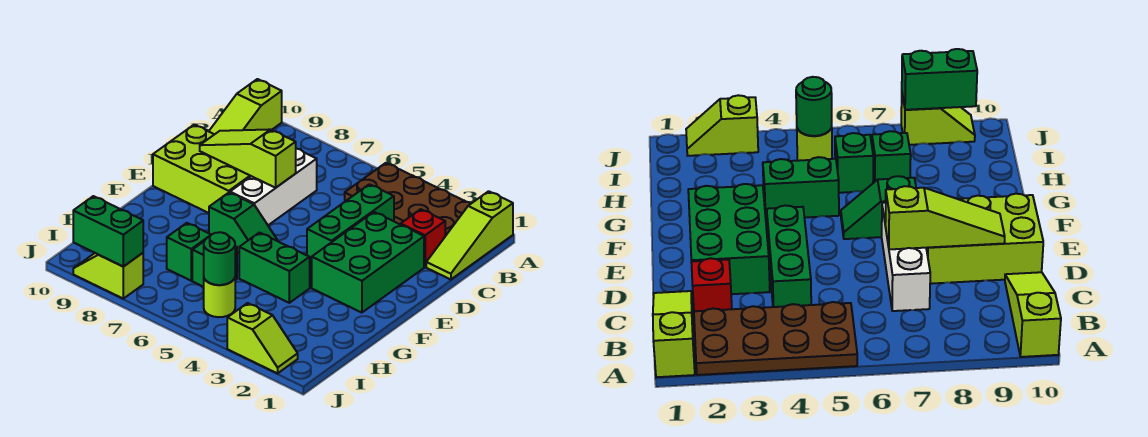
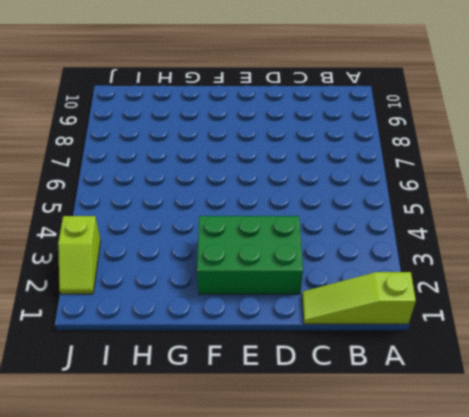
none -> brown plate A2:B5 level 1
none -> lime slope A10:C10 level 1 top A
none -> red brick C2 level 1

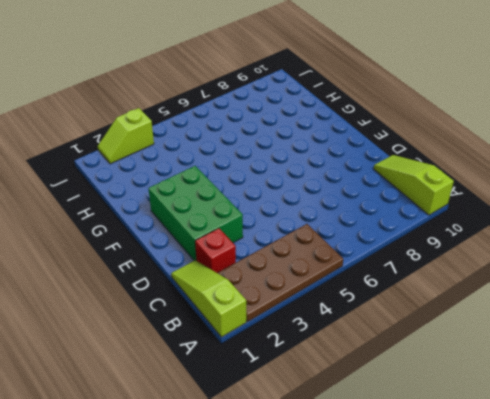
none -> green brick C4:E4 level 1
none -> white brick C7:E7 level 1
none -> lime brick D8:E10 level 1

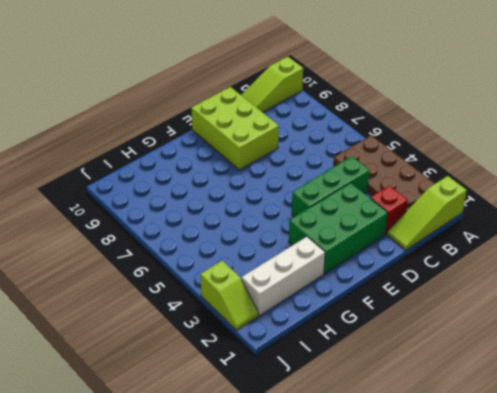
white brick G2:I2 level 1 -> white brick C7:E7 level 1
none -> green slope F6:F7 level 1 top 7
none -> green brick G4:G5 level 1
none -> green brick H6 level 1

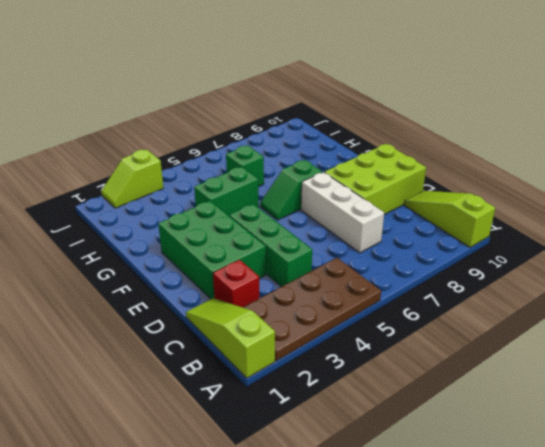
none -> green brick H7 level 1
none -> lime round brick I5 level 1
none -> lime slope J8:J9 level 1 top 8

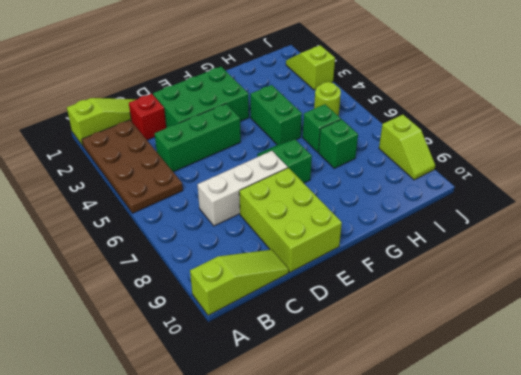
none -> lime slope D7:D9 level 2 top 7
none -> green round brick I5 level 2
none -> green brick J8:J9 level 2

